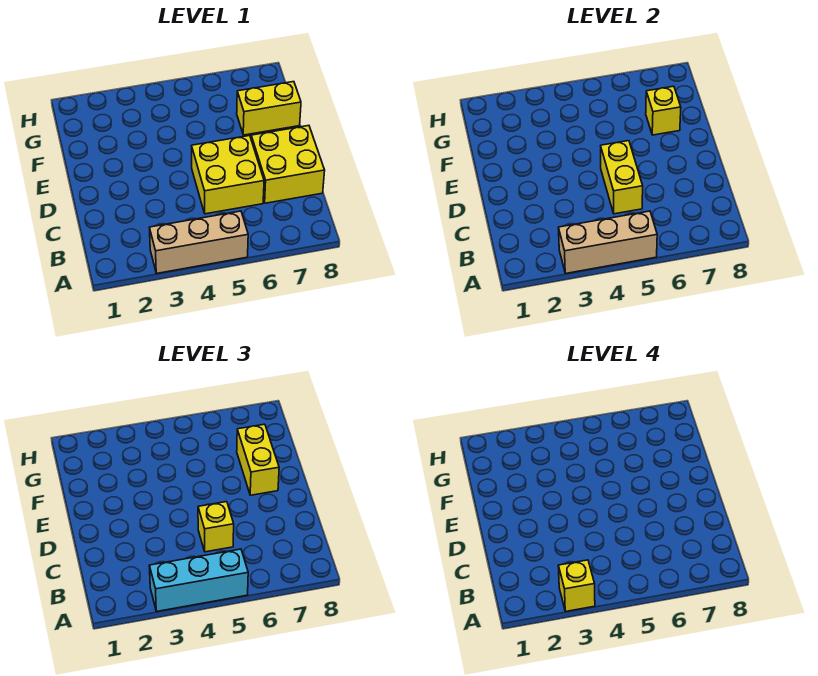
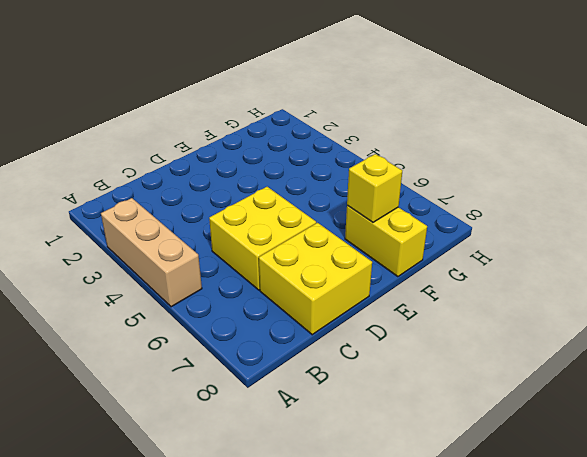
none -> tan brick A3:A5 level 2
none -> yellow brick C5:D5 level 2

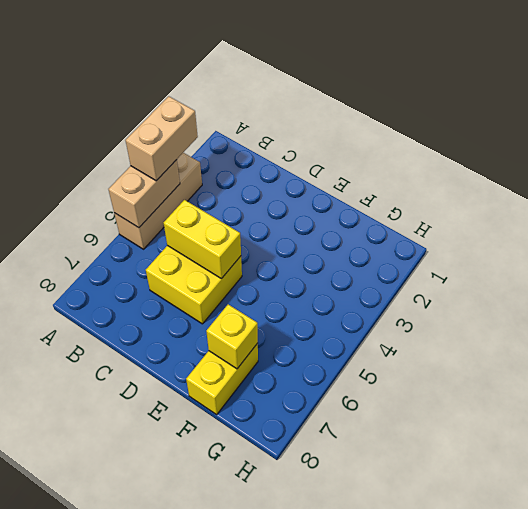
tan brick A3:A4 level 3 -> cyan brick A3:A5 level 3
tan brick A4:A5 level 2 -> tan brick A3:A5 level 2
none -> yellow brick C7:D8 level 1
none -> yellow brick C5 level 3

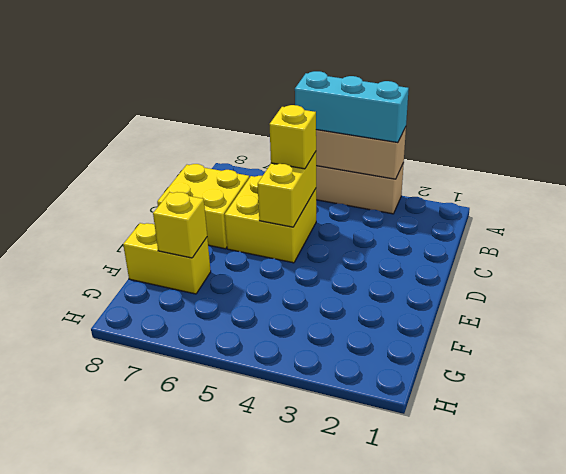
none -> yellow brick E7:F7 level 3
none -> yellow brick A3 level 4

